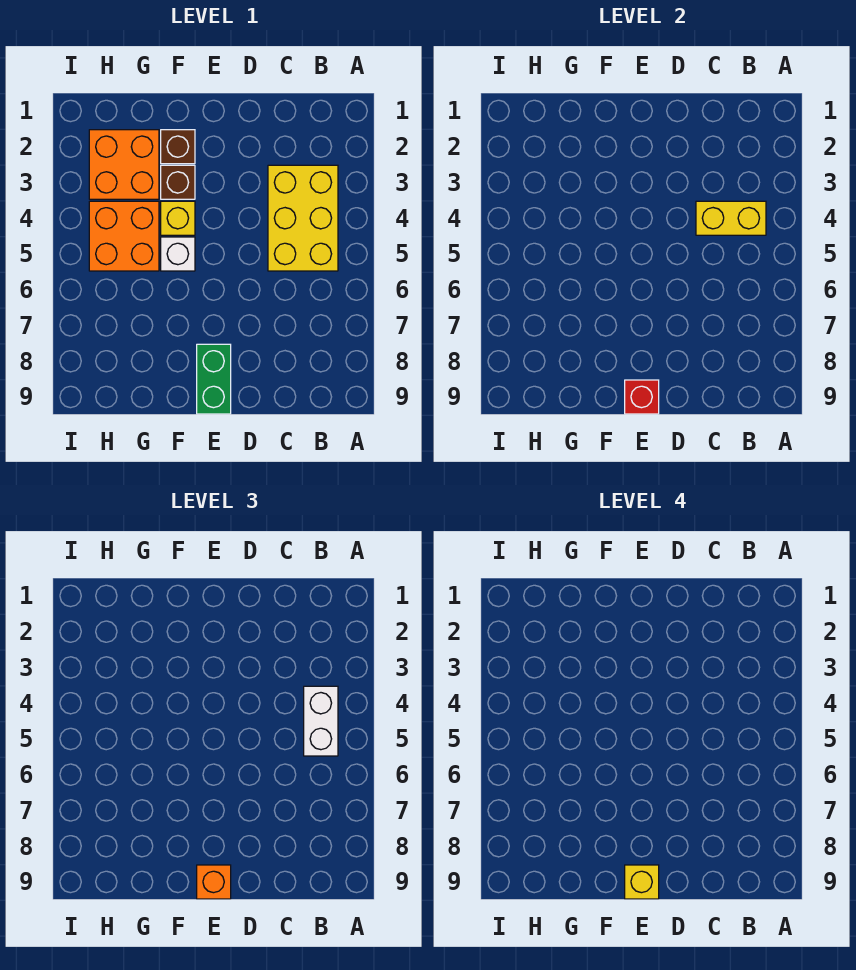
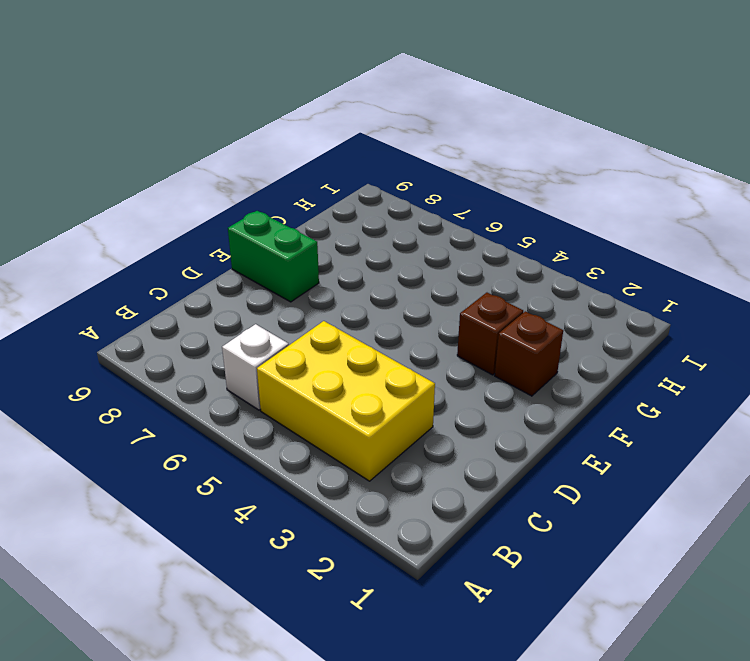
white brick B6 level 1 -> white brick F5 level 1
none -> yellow brick F4 level 1
none -> orange brick G2:H3 level 1
none -> orange brick G4:H5 level 1

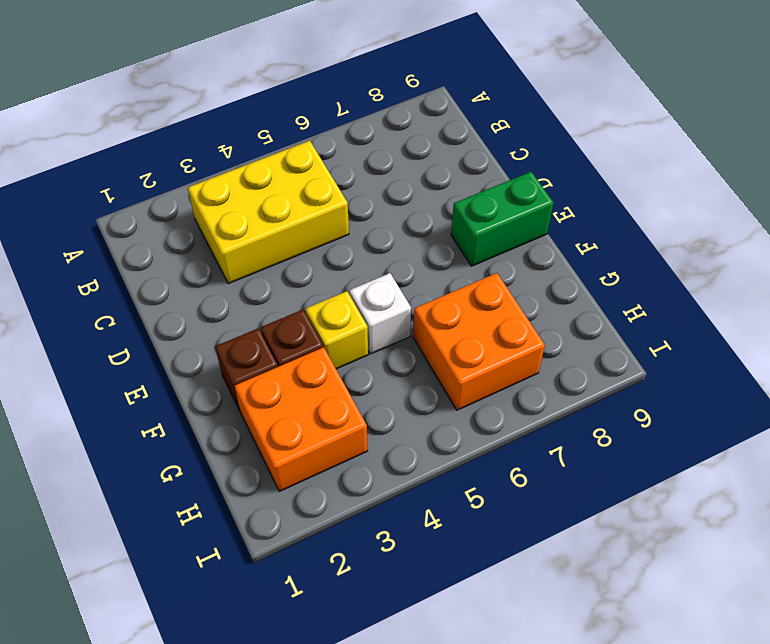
orange brick G6:H7 level 1 -> orange brick G4:H5 level 1
none -> yellow brick B4:C4 level 2
none -> red brick E9 level 2
none -> white brick B4:B5 level 3

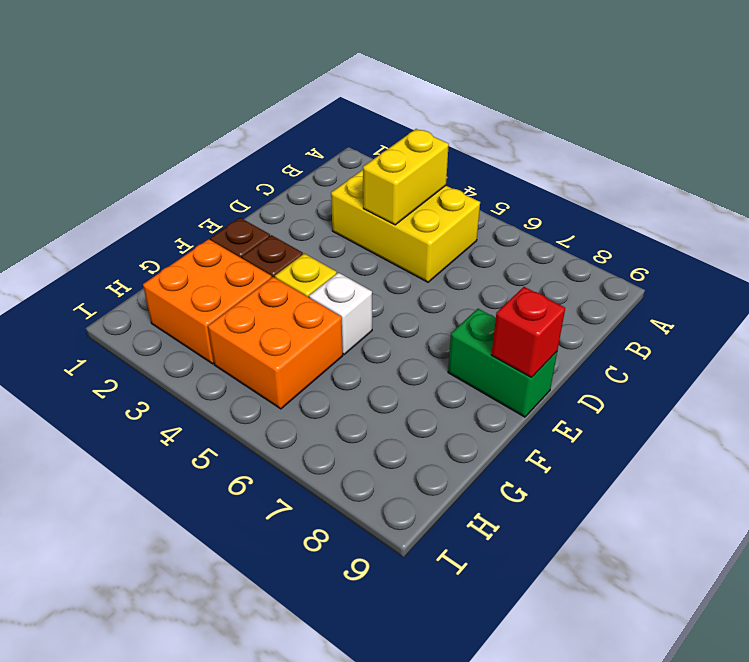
none -> white brick B4:B5 level 3
none -> orange brick E9 level 3
none -> yellow brick E9 level 4

